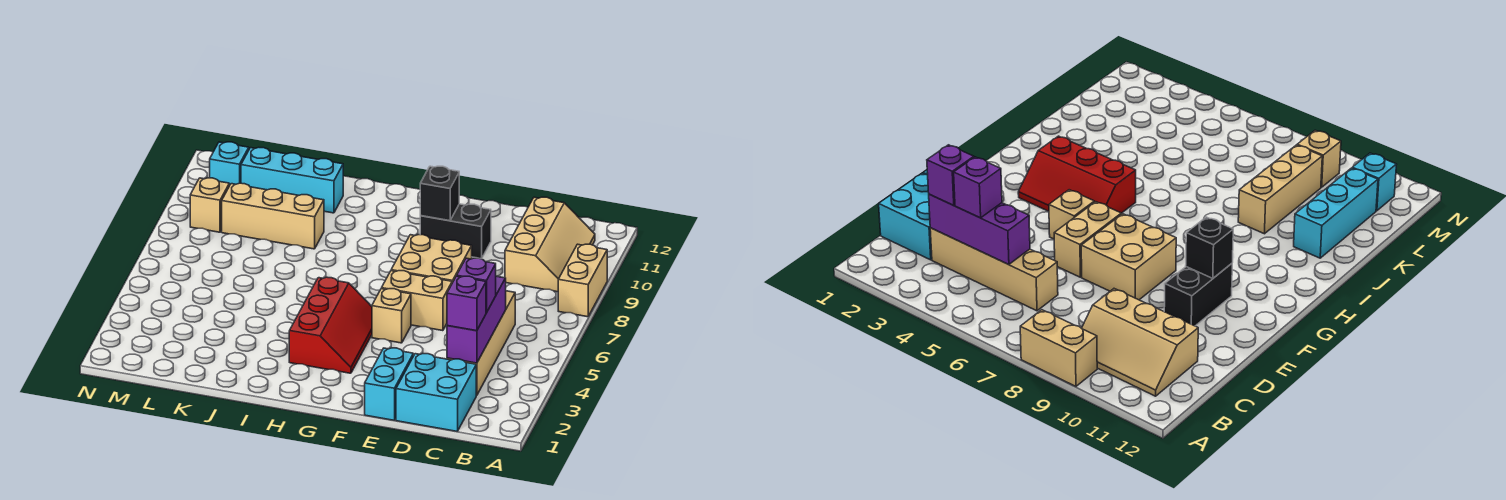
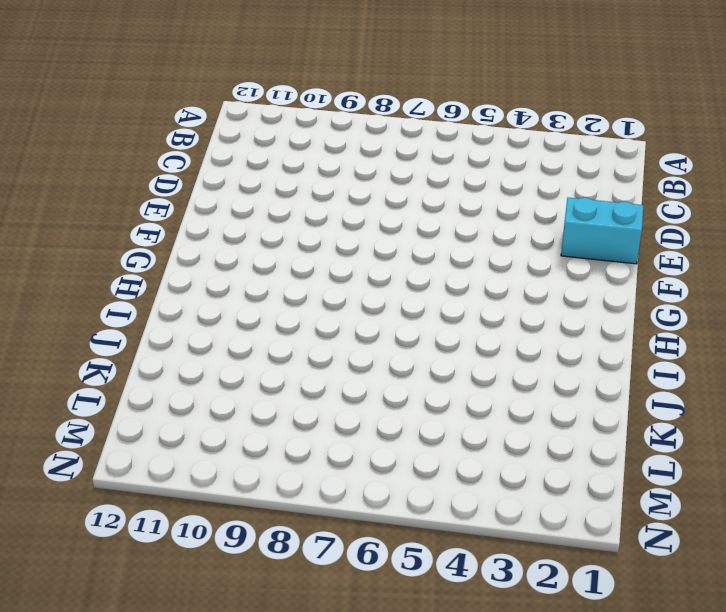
none -> tan brick A8:A9 level 1
none -> tan slope B9:C11 level 1 top C
none -> cyan brick C1:D2 level 1

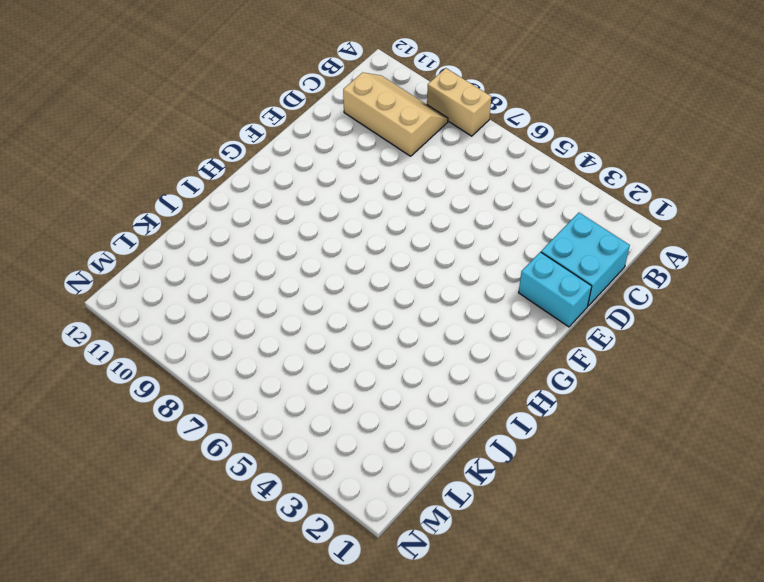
none -> tan brick C3:C6 level 1
none -> tan brick E6:F6 level 1
none -> tan brick E7:F8 level 1

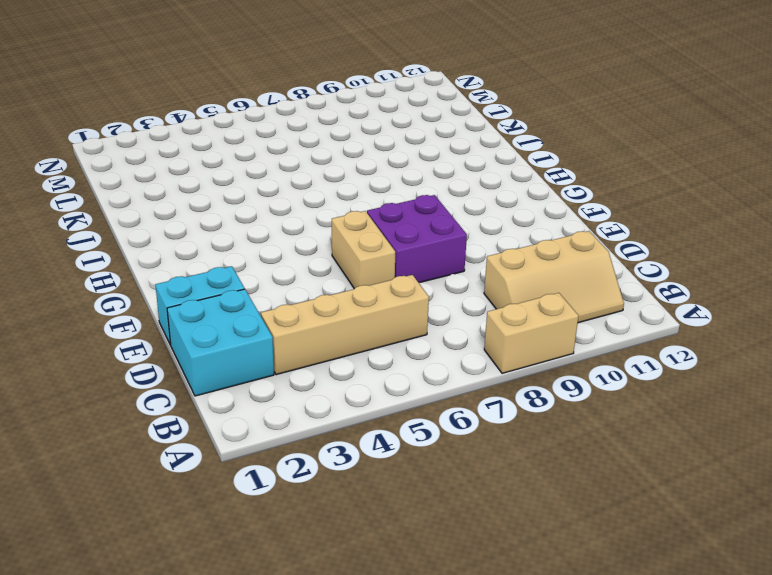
purple brick E7:F8 level 1 -> tan brick E7:F8 level 1
none -> black brick E10:F10 level 1
none -> tan brick F5 level 1
none -> red slope G3:H5 level 1 top H

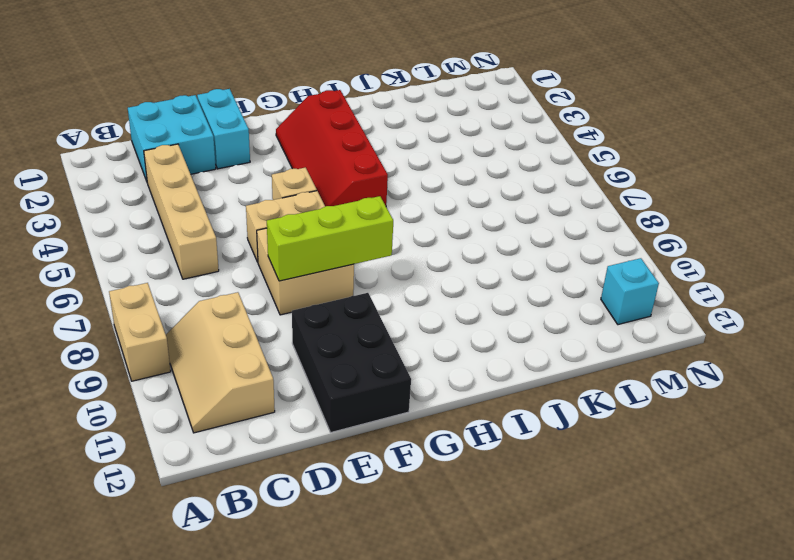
lime brick E8:G8 level 2 -> none
black brick E10:F12 level 1 -> black brick E10:F10 level 1
red slope G2:H5 level 1 top H -> red slope G3:H5 level 1 top H
none -> tan brick J9:L9 level 1
none -> cyan brick J11:L11 level 1
none -> tan brick M9 level 1

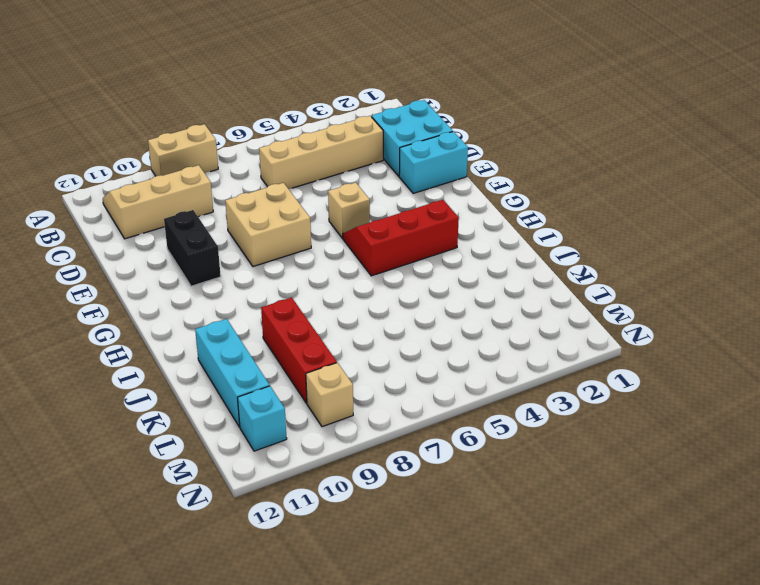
red brick J9:L9 level 1 -> tan brick J9:L9 level 1
none -> tan brick E6:F6 level 1
none -> purple brick C3:C5 level 2
none -> black brick F10 level 2

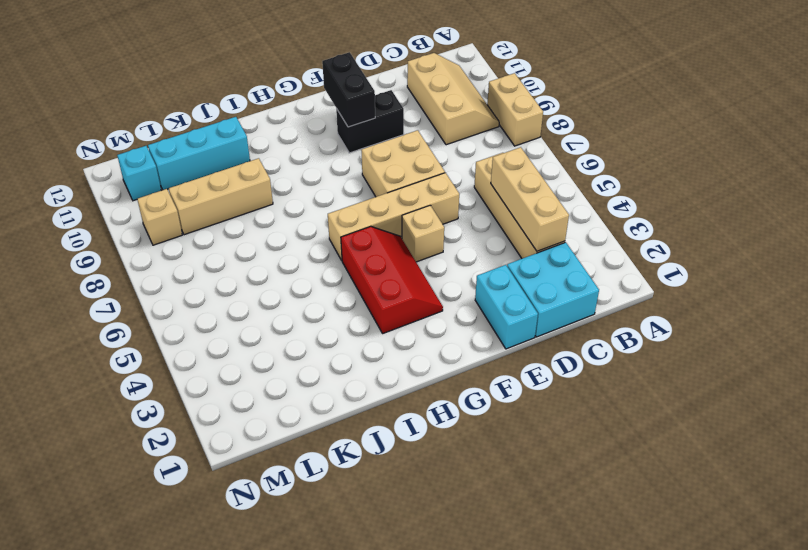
tan brick C3:C5 level 2 -> purple brick C3:C5 level 2
tan brick E6:H6 level 1 -> tan brick E6:F6 level 1
black brick F10:F11 level 2 -> black brick F10 level 2
none -> purple brick C3 level 3
none -> purple brick C4 level 3

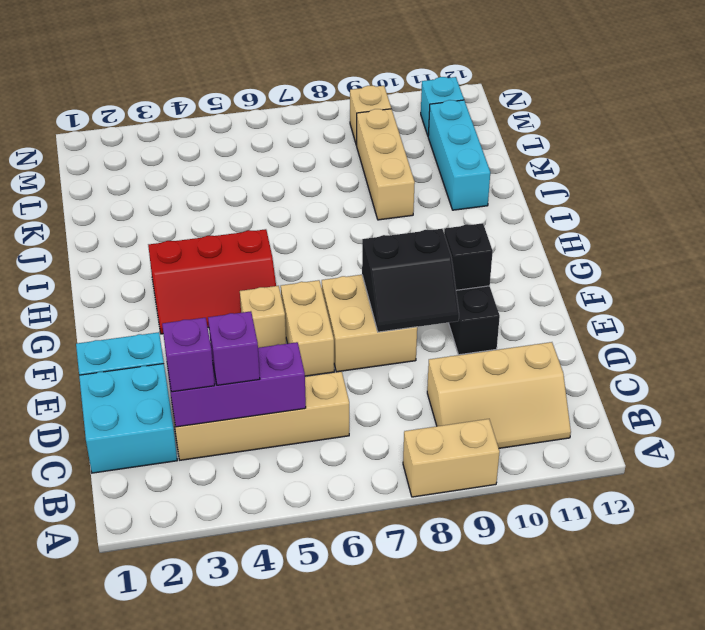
black slope E8:F9 level 2 top F -> none

